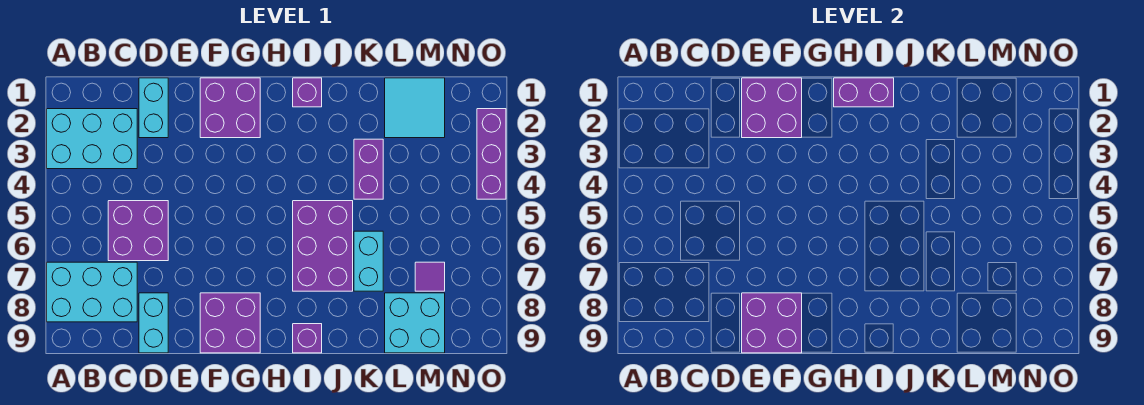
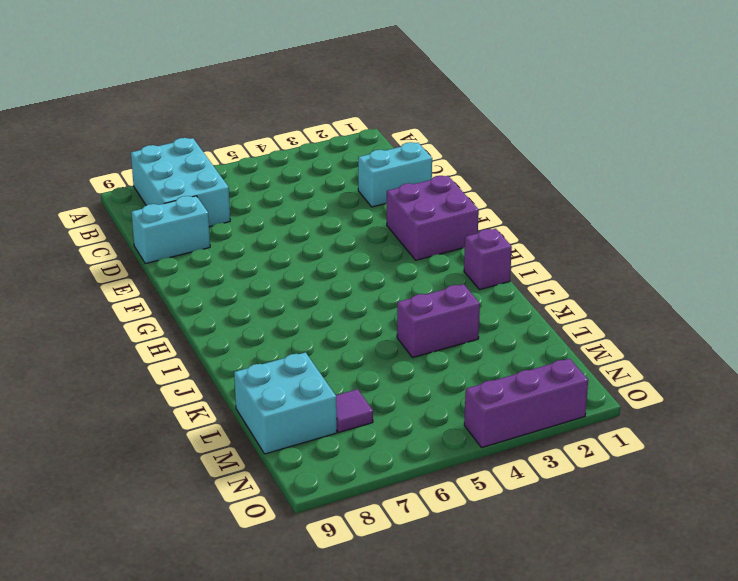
none -> cyan brick A2:C3 level 1
none -> purple brick C5:D6 level 1
none -> purple brick F8:G9 level 1

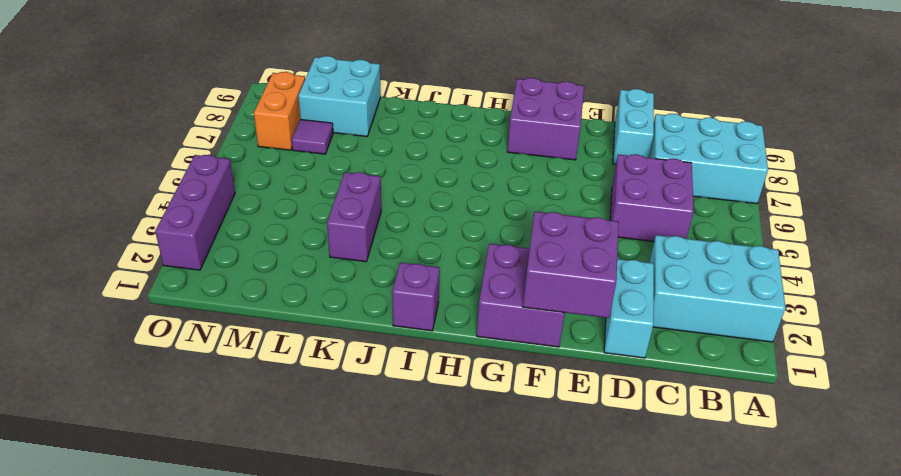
orange brick N7:N8 level 1 -> none
none -> purple brick I5:J7 level 1
none -> purple brick I9 level 1
none -> cyan brick K6:K7 level 1

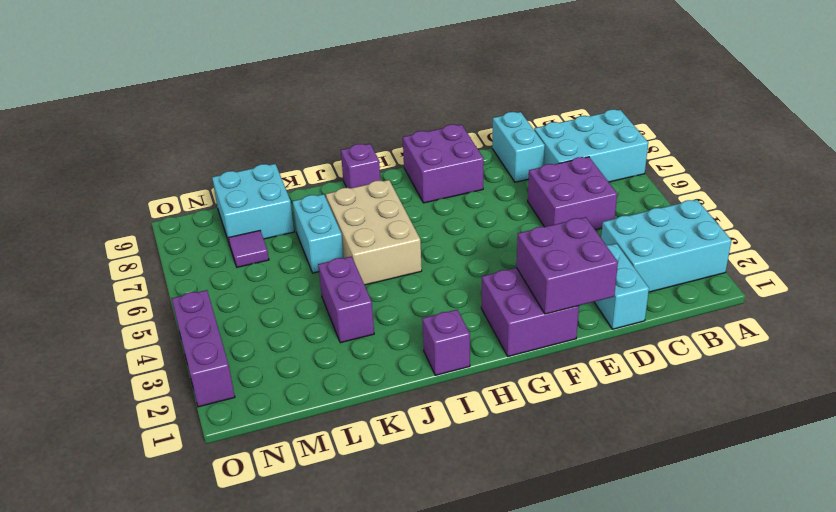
tan brick I5:J7 level 1 -> purple brick I5:J7 level 1
none -> cyan tile L1:M2 level 1
none -> purple brick E8:F9 level 2
none -> purple brick H1:I1 level 2

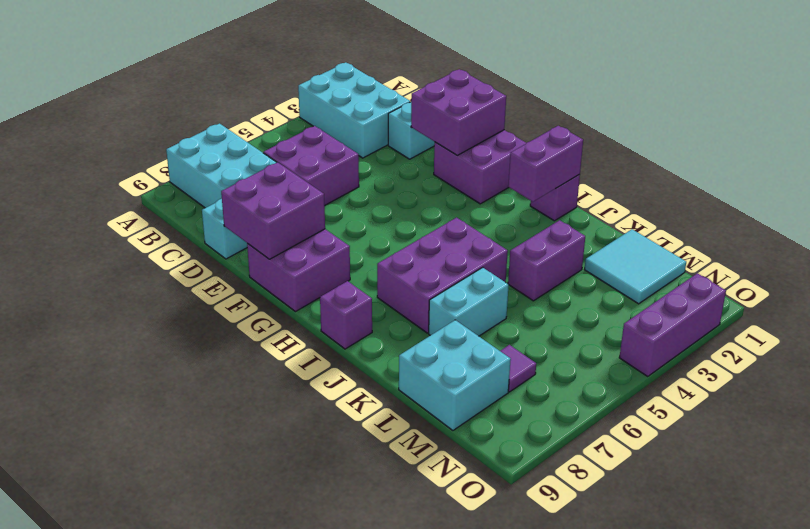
purple brick I1:I2 level 2 -> purple brick H1:I1 level 2

